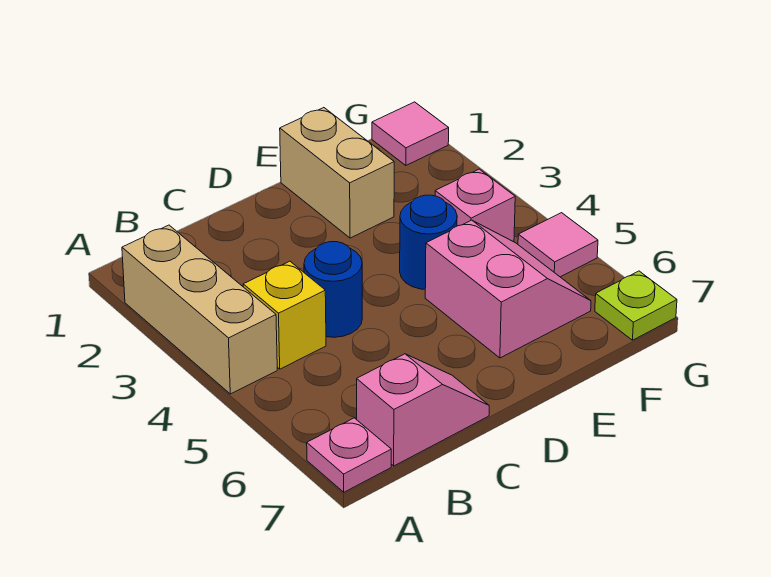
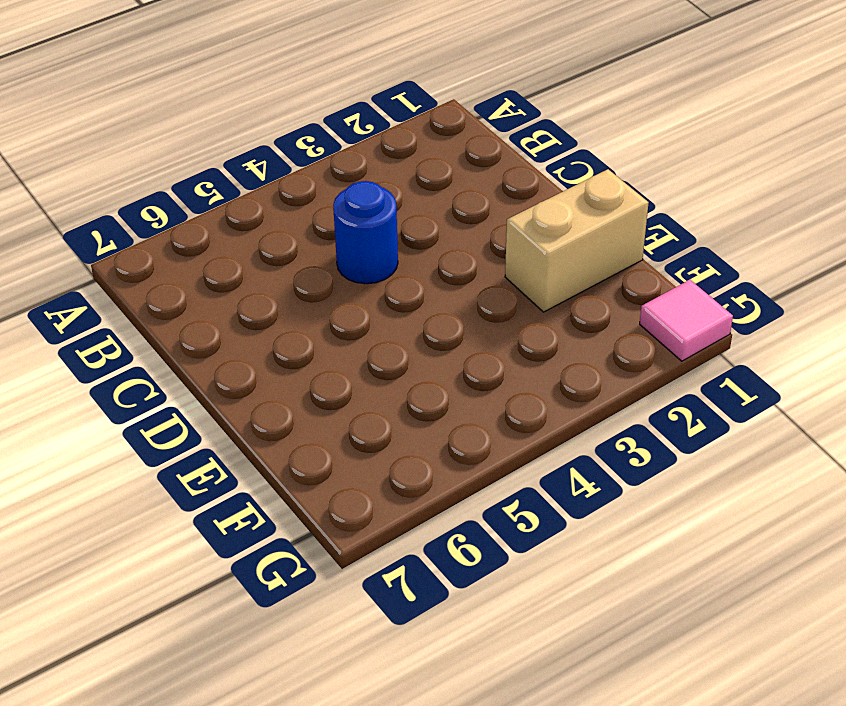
none -> tan brick A2:A4 level 1
none -> pink plate A7 level 1
none -> yellow brick B4 level 1

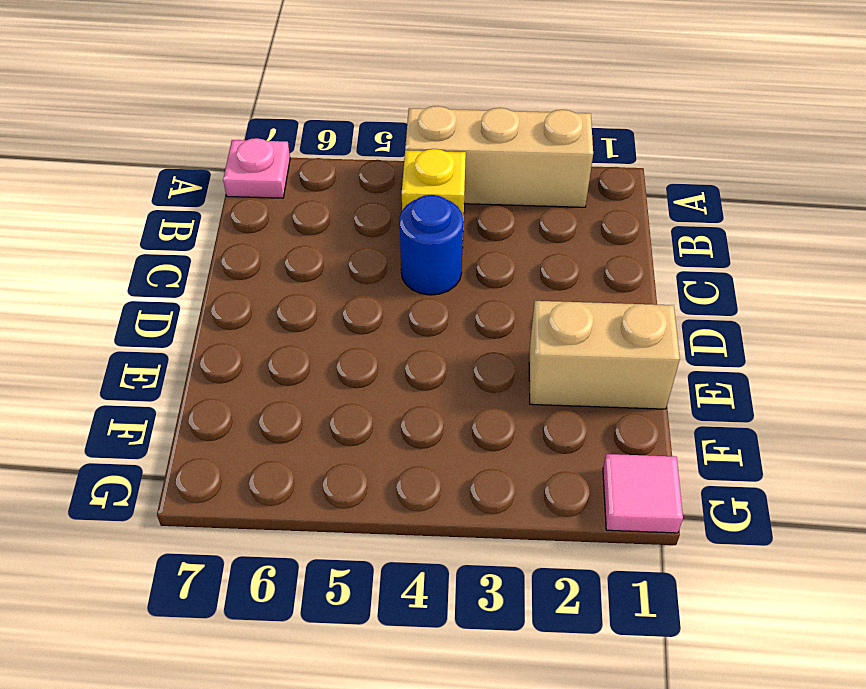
none -> pink slope B7:C7 level 1 top B
none -> blue round brick E4 level 1
none -> pink slope E5:F6 level 1 top E

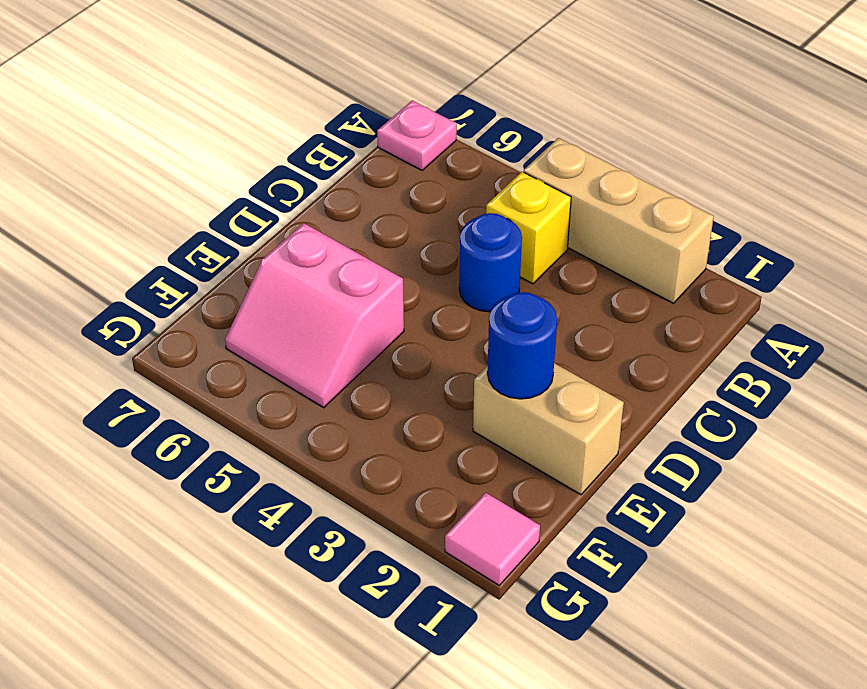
blue round brick E2 level 2 -> blue round brick E4 level 1
none -> pink slope B7:C7 level 1 top B
none -> pink brick F4 level 1
none -> pink tile G5 level 1

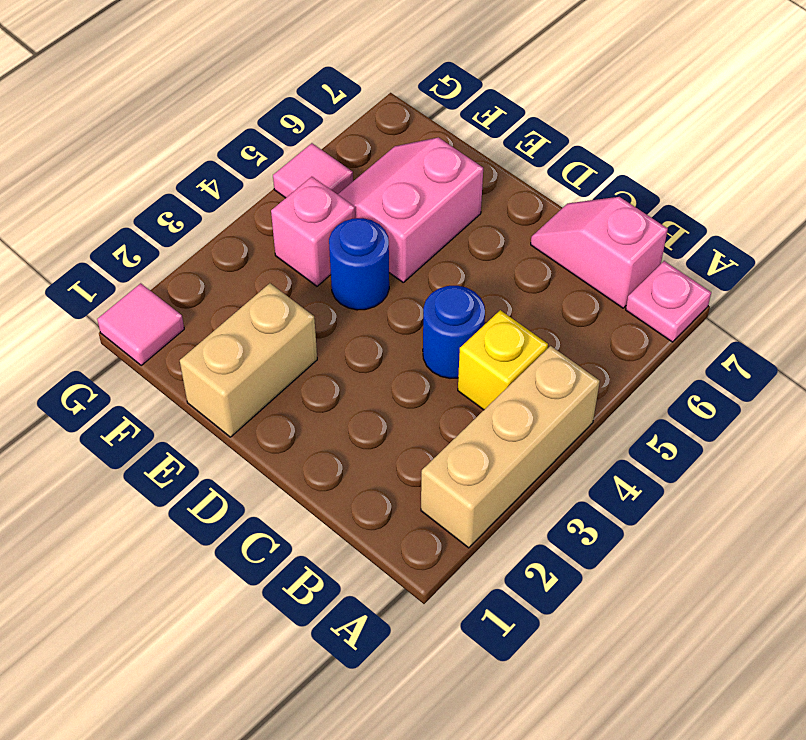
none -> lime plate G7 level 1

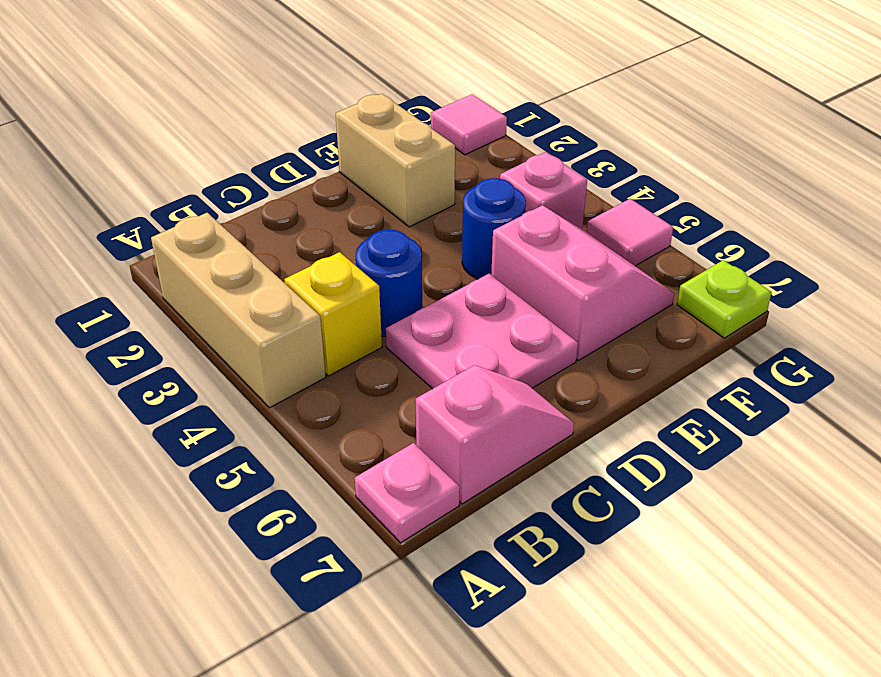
pink plate C5:D6 level 1 -> none

